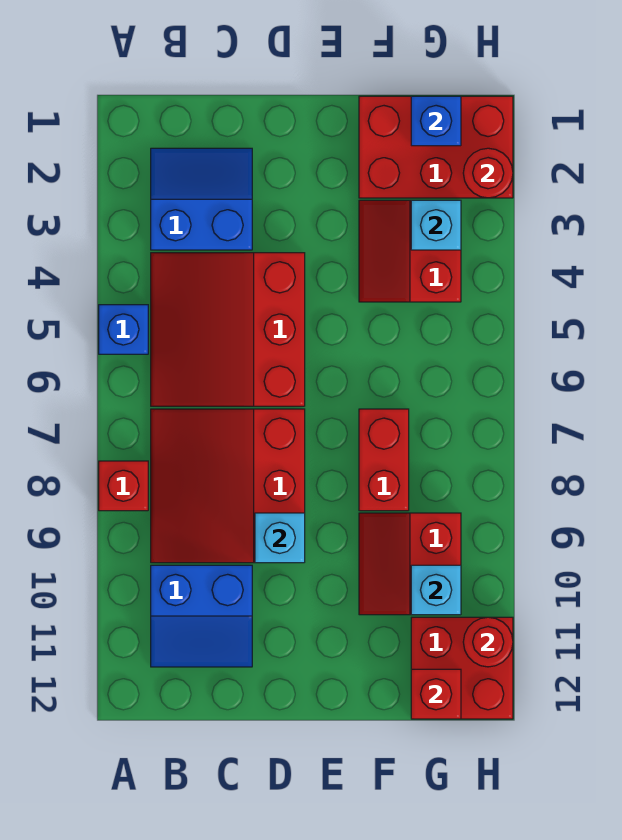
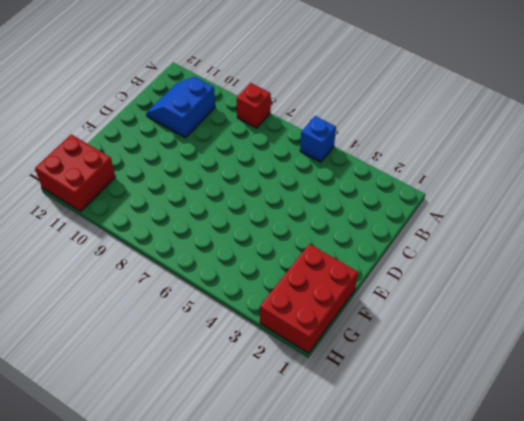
none -> blue slope B2:C3 level 1 top 3
none -> red slope B4:D6 level 1 top D
none -> red slope B7:D9 level 1 top D

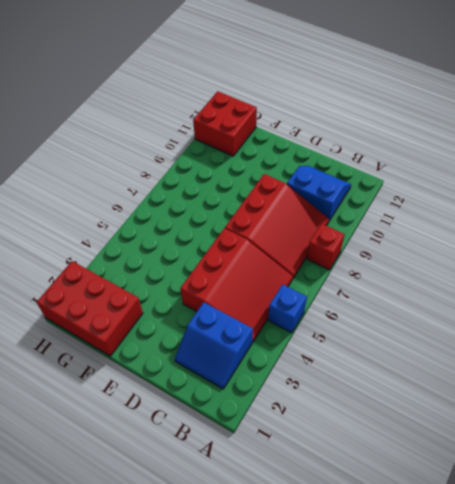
none -> red slope F3:G4 level 1 top G
none -> red brick F7:F8 level 1
none -> red slope F9:G10 level 1 top G

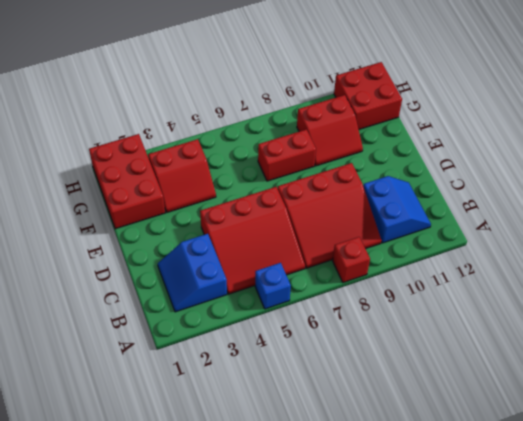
none -> cyan brick D9 level 2
none -> blue brick G1 level 2
none -> cyan brick G3 level 2

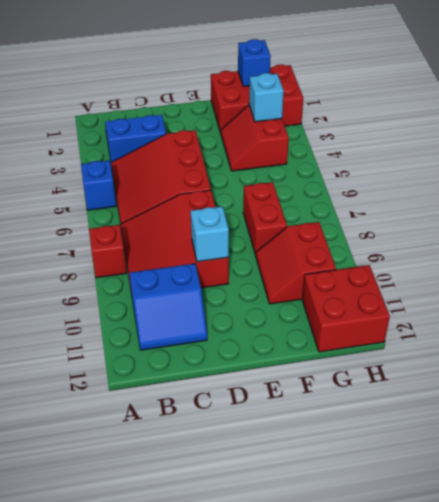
none -> cyan brick G10 level 2
none -> red brick G12 level 2
none -> red round brick H2 level 2

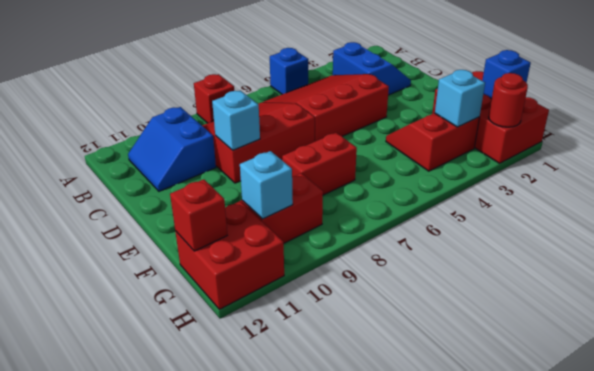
none -> red round brick H11 level 2

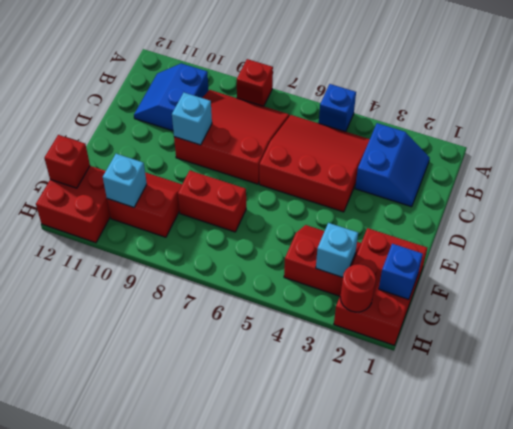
none -> red round brick H11 level 2

